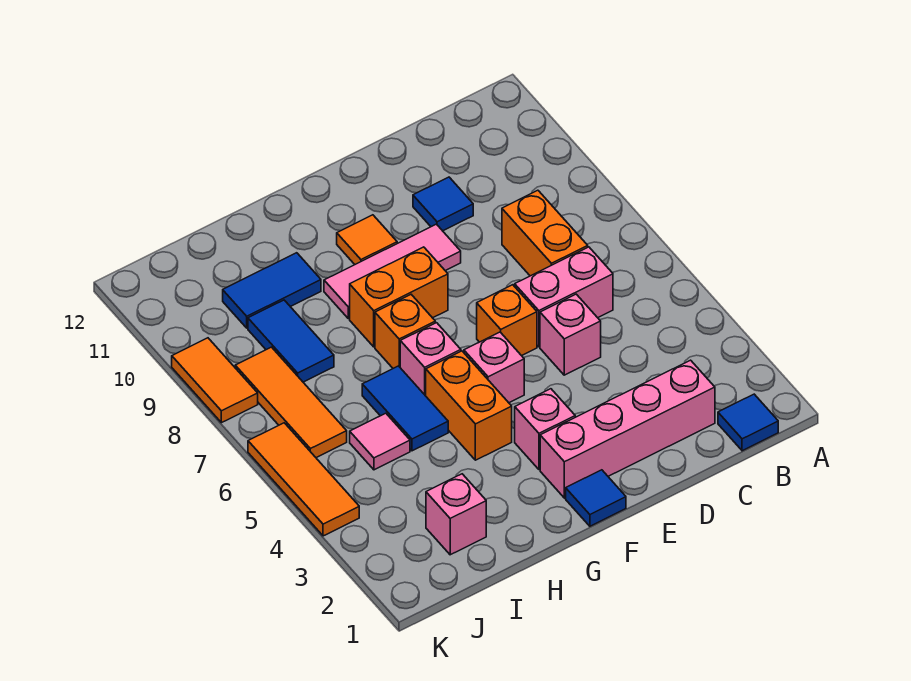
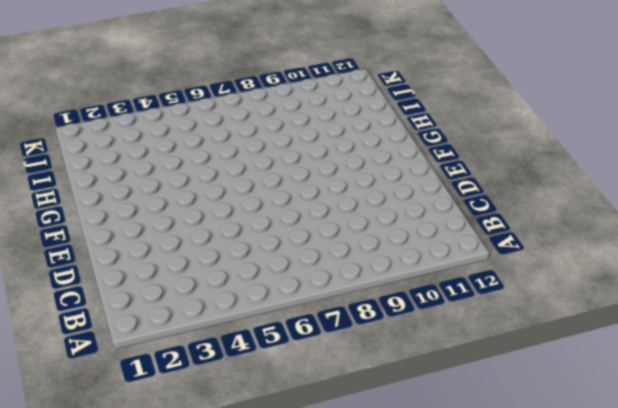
none -> blue tile B1 level 1
none -> pink brick C2:F2 level 1
none -> pink brick C6:D6 level 1

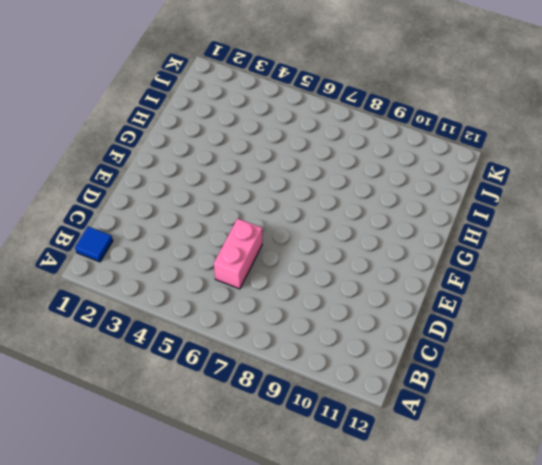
none -> pink brick C2:F2 level 1
none -> orange brick C7:C8 level 1
none -> pink brick D5 level 1

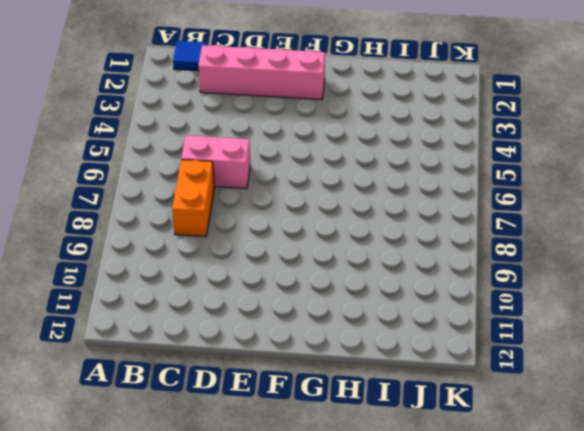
none -> pink brick D5 level 1
none -> blue tile D10 level 1
none -> orange brick E6 level 1

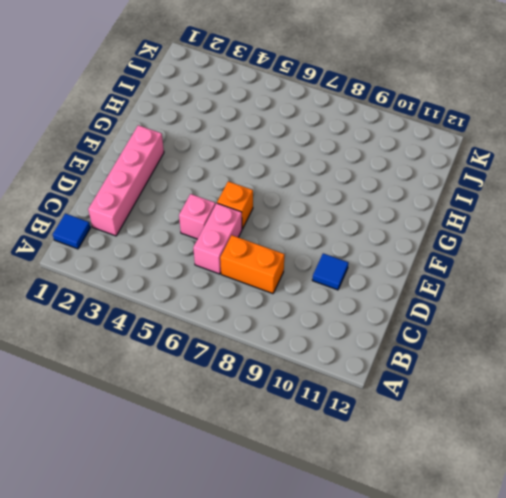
none -> pink tile E9:G9 level 1
none -> blue tile F1 level 1
none -> pink brick F3 level 1

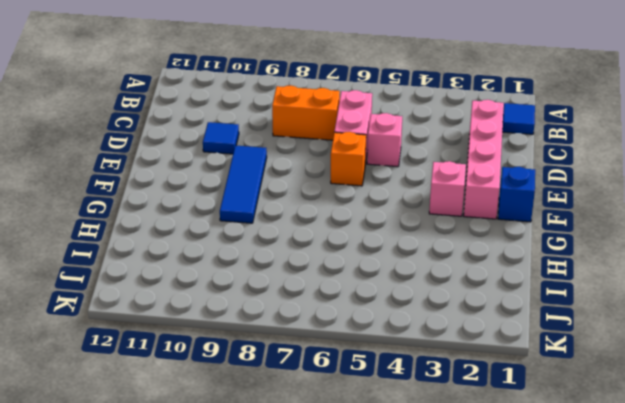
blue tile E9:G9 level 1 -> pink tile E9:G9 level 1
blue brick F1 level 1 -> blue tile F1 level 1
none -> pink brick F5 level 1
none -> orange brick F8:G8 level 1
none -> orange tile F10 level 1

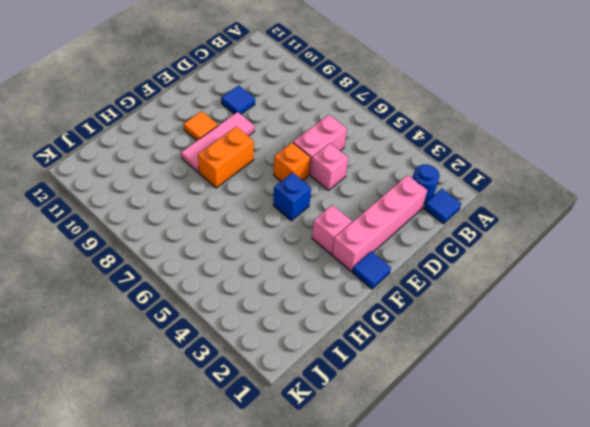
blue round brick B2 level 1 -> none
blue brick F5 level 1 -> pink brick F5 level 1
none -> orange brick C7:C8 level 1
none -> orange brick G4:G5 level 1
none -> pink brick G6 level 1

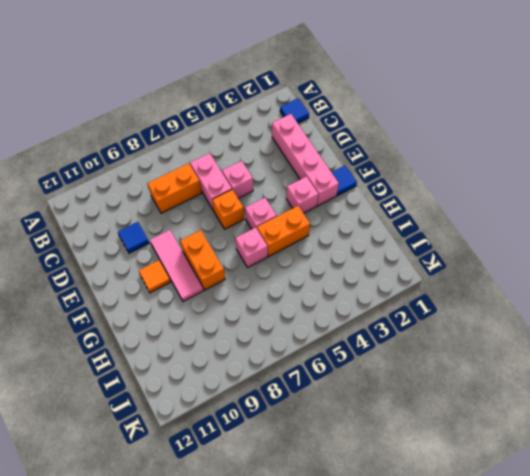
none -> orange brick G7 level 1
none -> blue tile H5:H6 level 1
none -> blue tile H10:I10 level 1

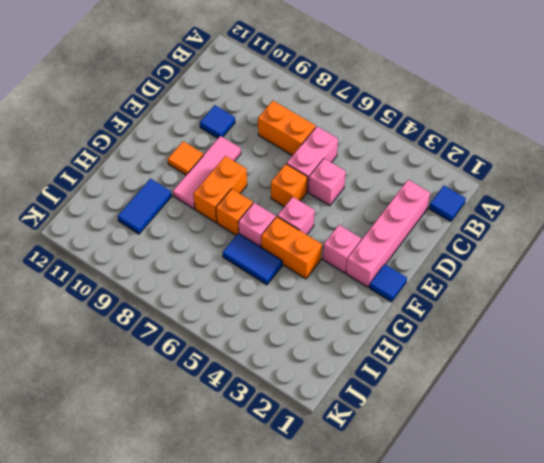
none -> pink brick I2 level 1
none -> pink tile I5 level 1
none -> blue tile I8:I9 level 1

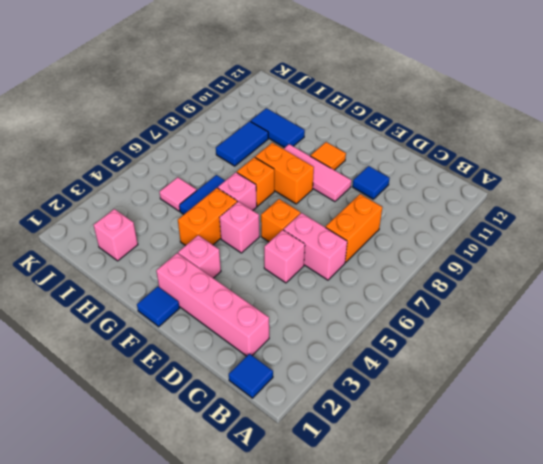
none -> orange tile J6:J8 level 1
none -> orange tile K4:K6 level 1
none -> orange tile K8:K9 level 1

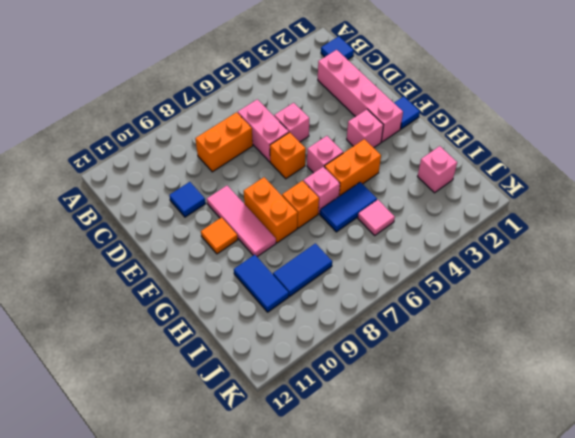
none -> orange tile J6:J8 level 1
none -> orange tile K4:K6 level 1
none -> orange tile K8:K9 level 1

